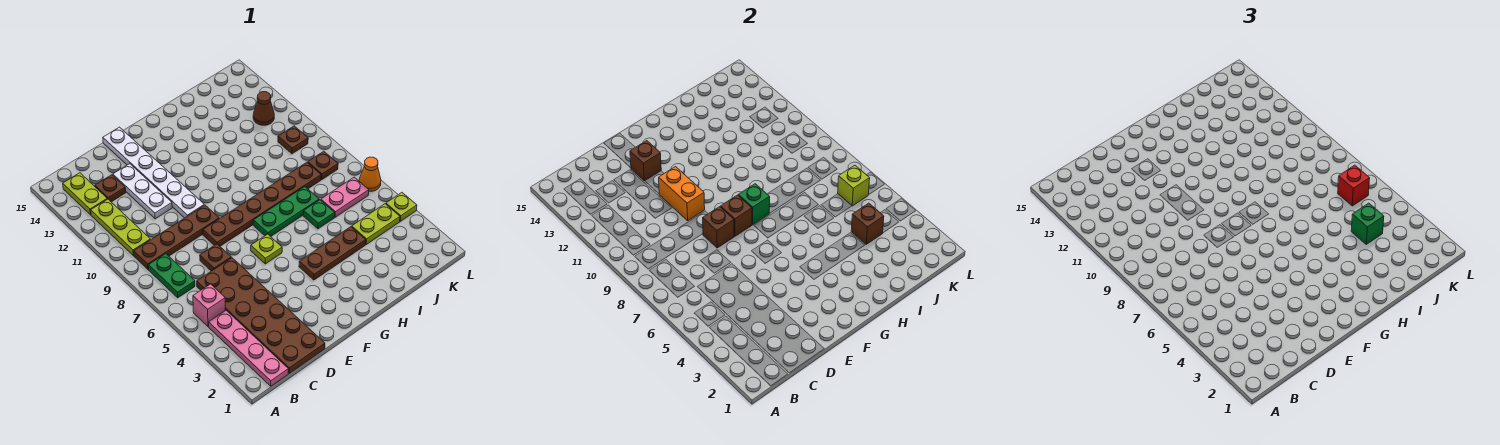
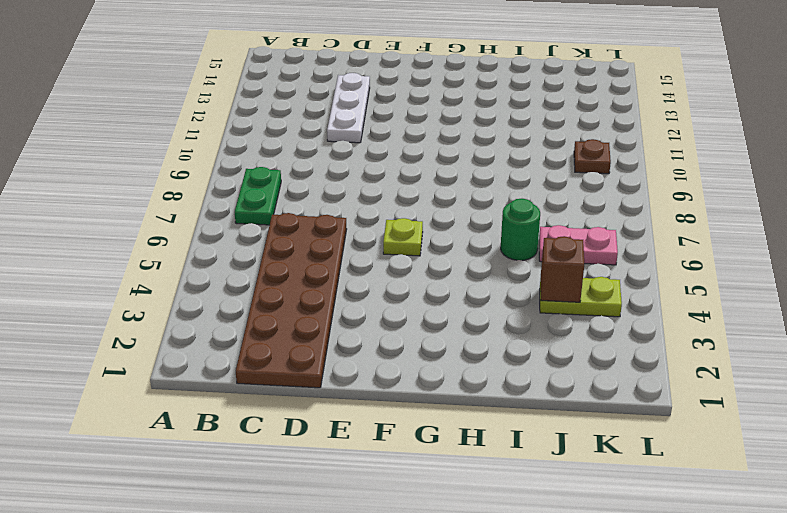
green round brick I6 level 1 -> green plate I6 level 1
none -> pink plate B1:B4 level 1
none -> pink brick B5 level 1
none -> brown plate B9:E9 level 1
none -> lime plate B10:B12 level 1

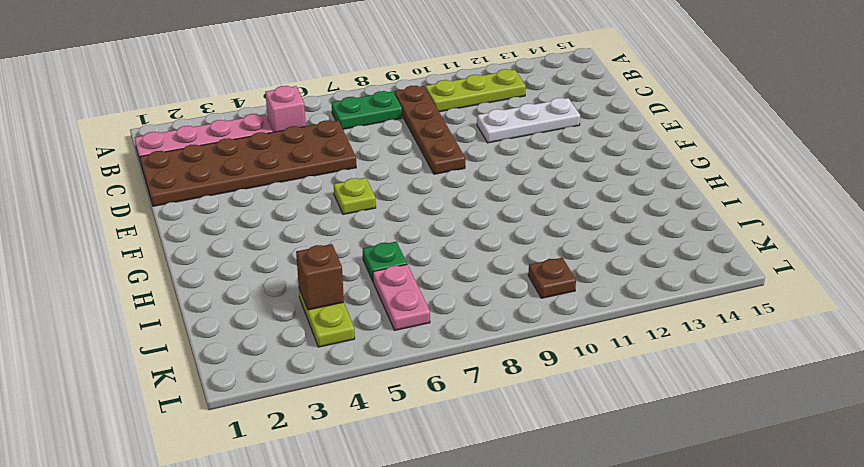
none -> lime plate B13:B14 level 1
none -> brown plate C13 level 1
none -> brown plate D7 level 1
none -> brown plate E8:J8 level 1

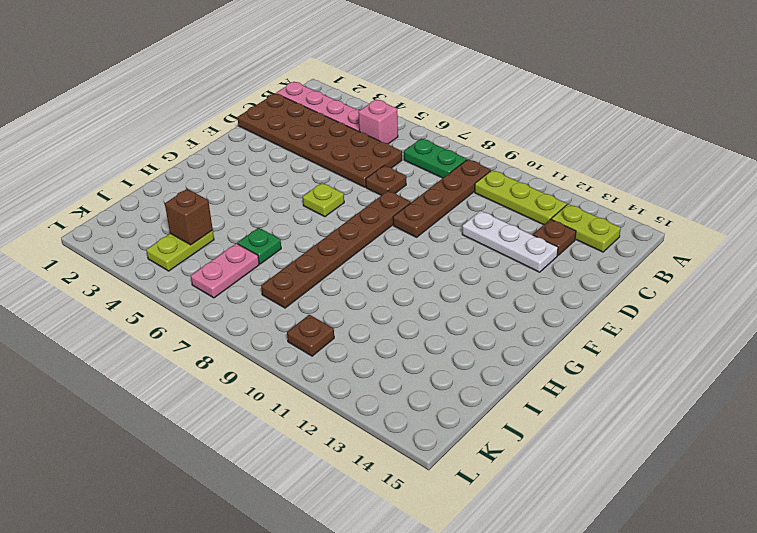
none -> white plate E10:E15 level 1
none -> brown plate G4:I4 level 1
none -> green plate G7:I7 level 1
none -> brown plate K8 level 1

